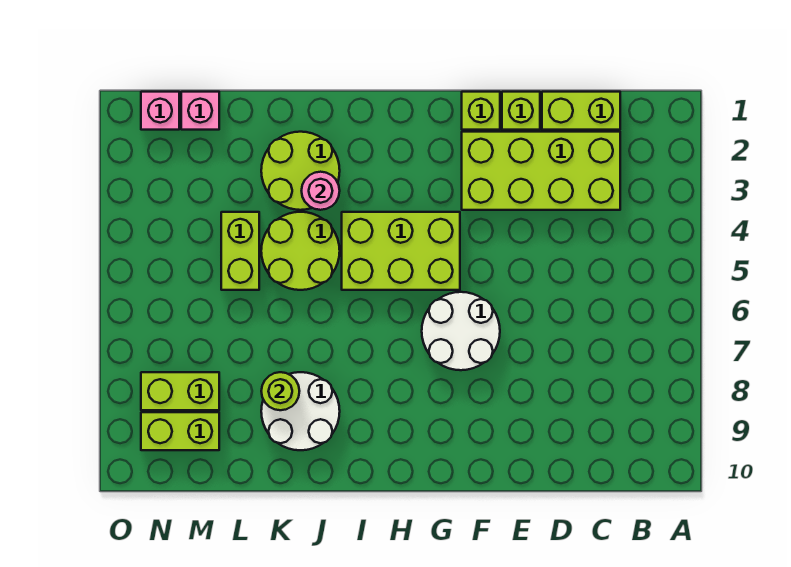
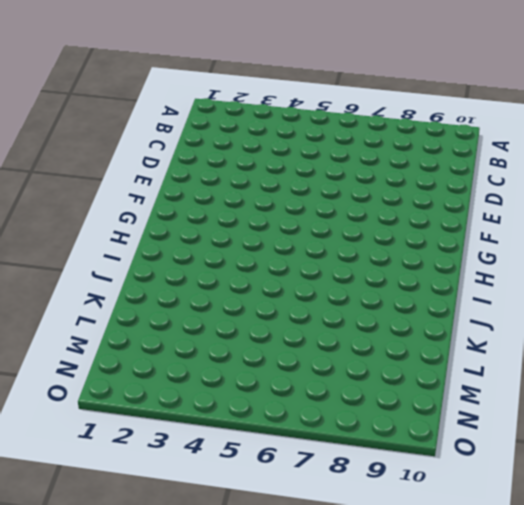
none -> lime brick C1:D1 level 1
none -> lime brick C2:F3 level 1
none -> lime brick E1 level 1

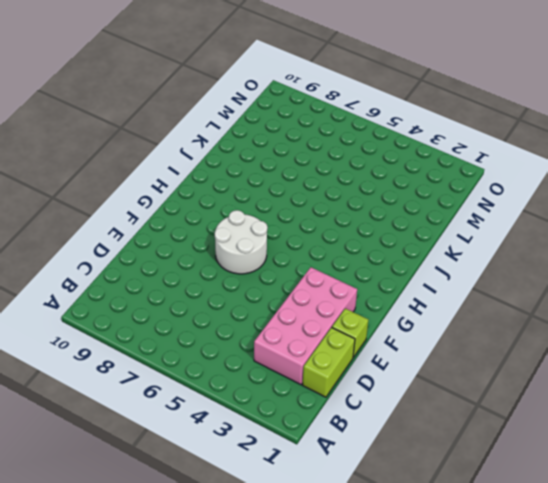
pink brick C2:F3 level 1 -> lime brick C2:F3 level 1
none -> lime brick F1 level 1
none -> lime brick G4:I5 level 1
none -> lime round brick J2:K3 level 1

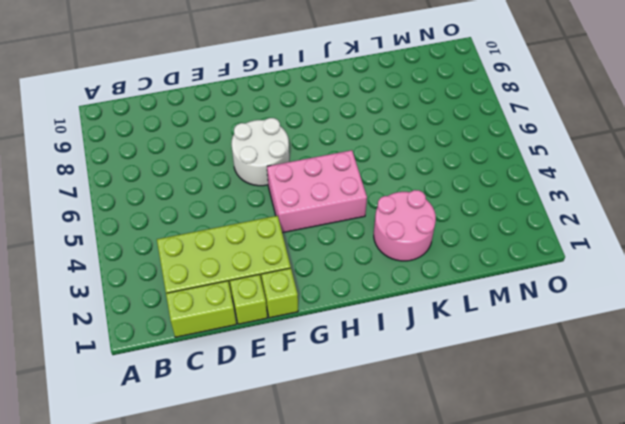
pink brick G4:I5 level 1 -> lime brick G4:I5 level 1
pink round brick J2:K3 level 1 -> lime round brick J2:K3 level 1
none -> lime round brick J4:K5 level 1
none -> white round brick J8:K9 level 1
none -> lime brick L4:L5 level 1

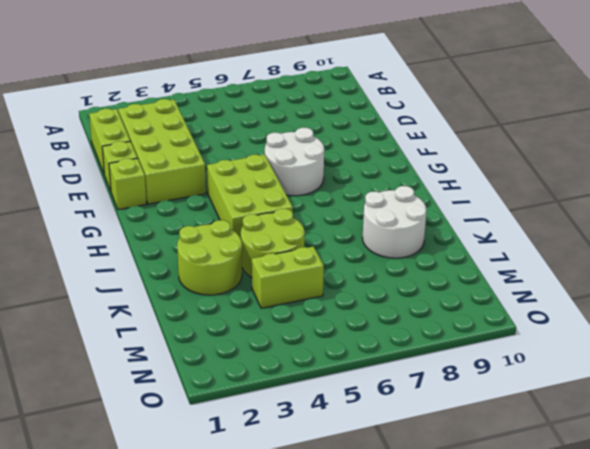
none -> pink brick M1 level 1
none -> lime brick M8:N8 level 1
none -> lime brick M9:N9 level 1

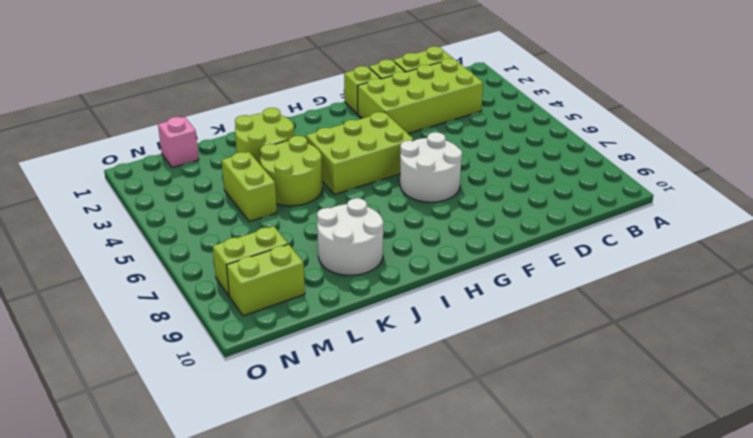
none -> pink brick N1 level 1
none -> pink round brick J3 level 2
none -> lime round brick K8 level 2

